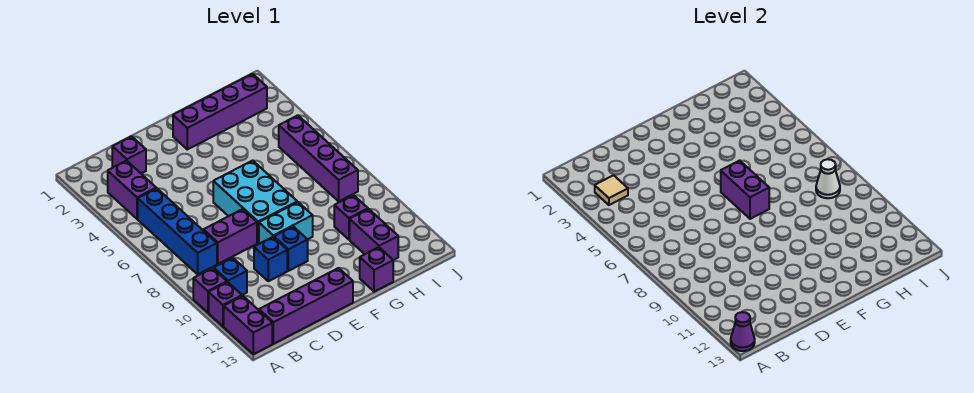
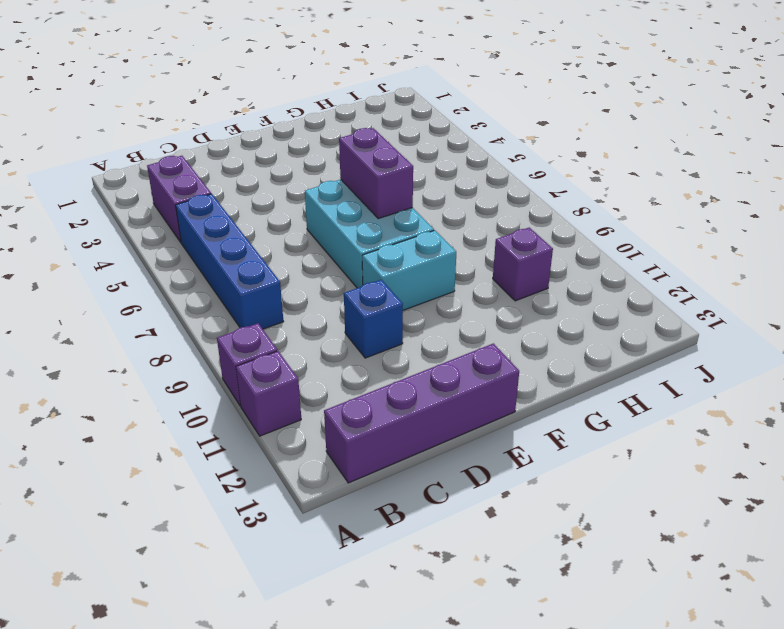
none -> purple brick A12:A13 level 1
none -> blue brick B10 level 1
none -> purple brick C2 level 1

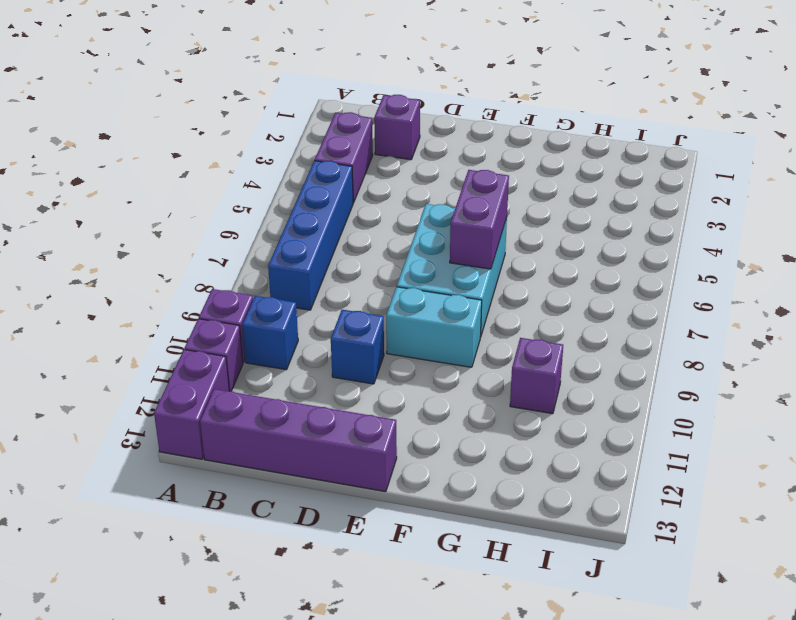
none -> purple brick C8:D8 level 1
none -> blue brick E10 level 1
none -> purple brick F2:I2 level 1

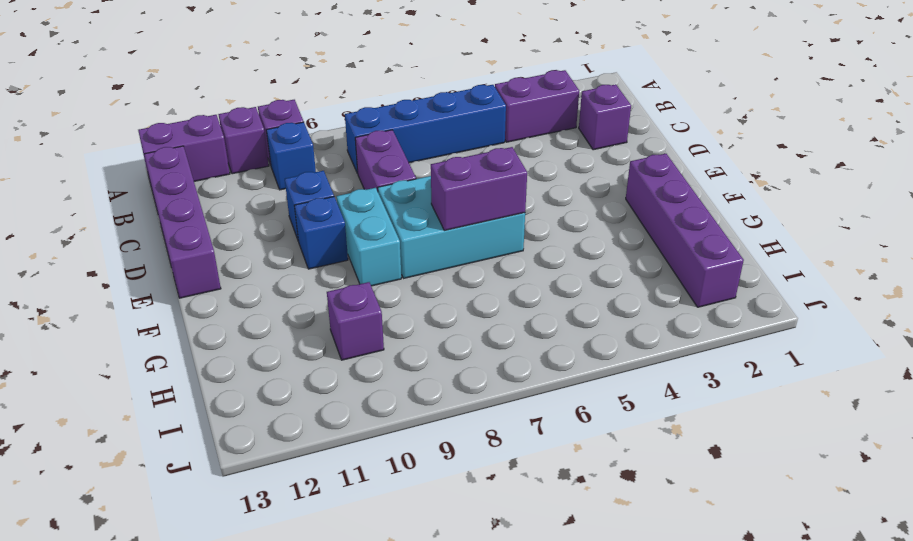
none -> purple brick G13 level 1
none -> purple brick H11:H12 level 1
none -> purple brick I5:I8 level 1

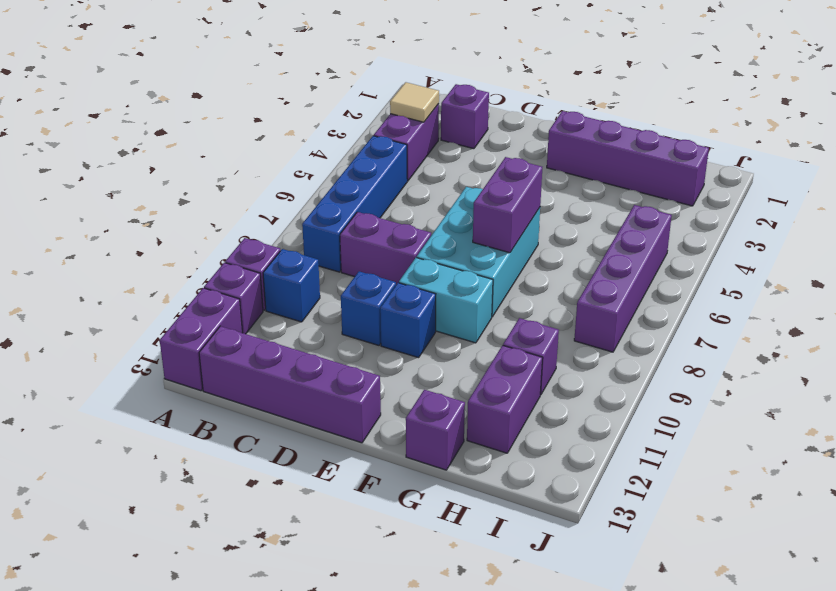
none -> purple cone A13 level 2
none -> white cone I8 level 2

